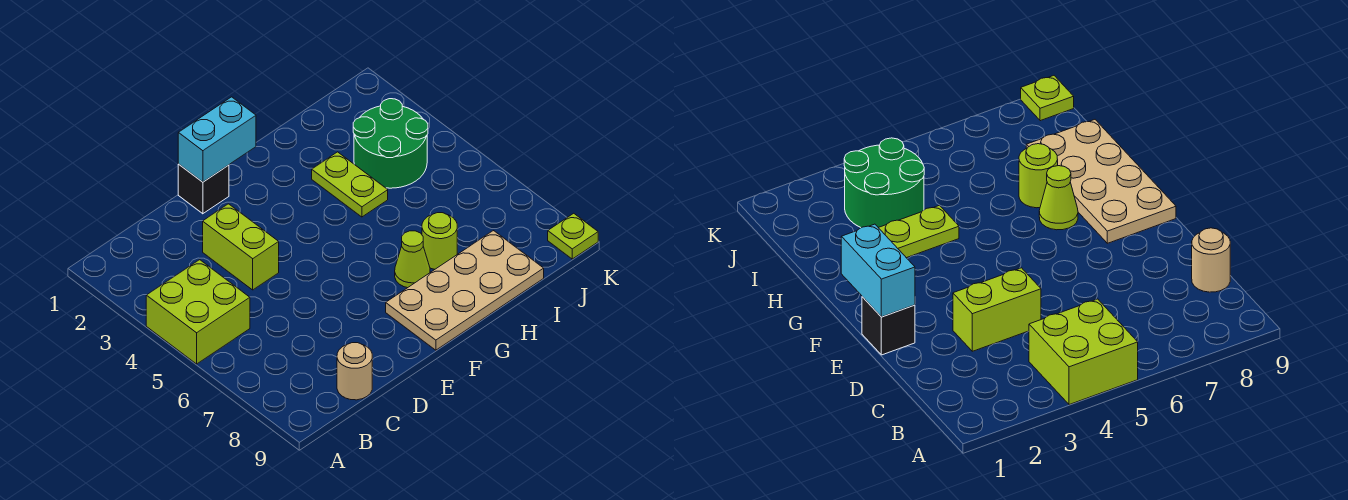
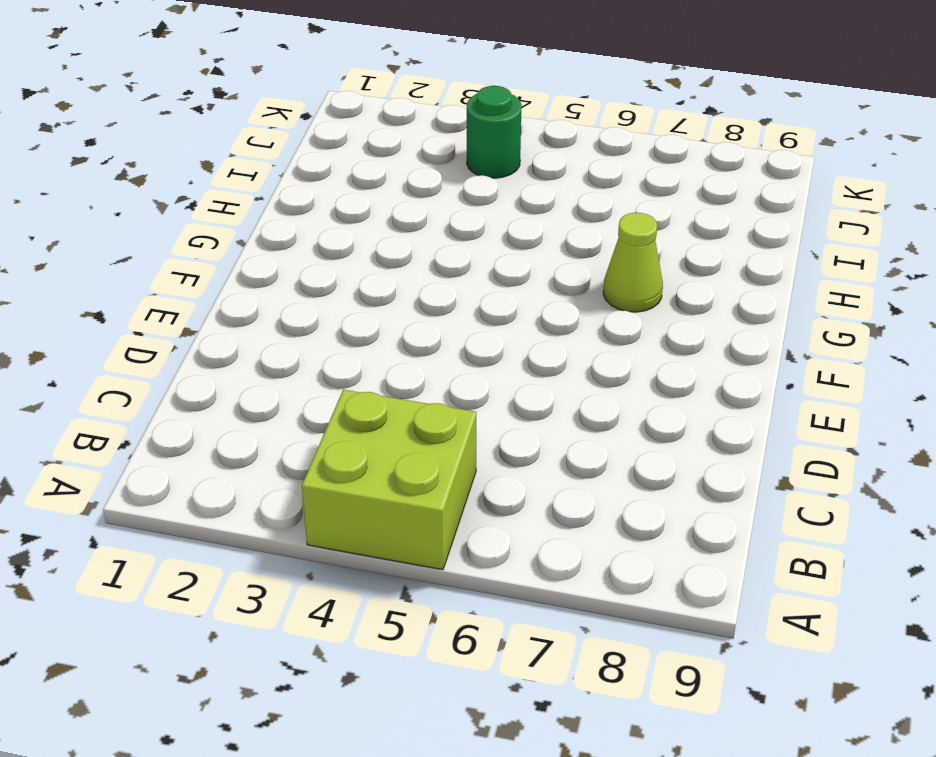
green round brick J4 level 1 -> green round brick I3:J4 level 1
none -> tan round brick C9 level 1
none -> lime brick D3:D4 level 1

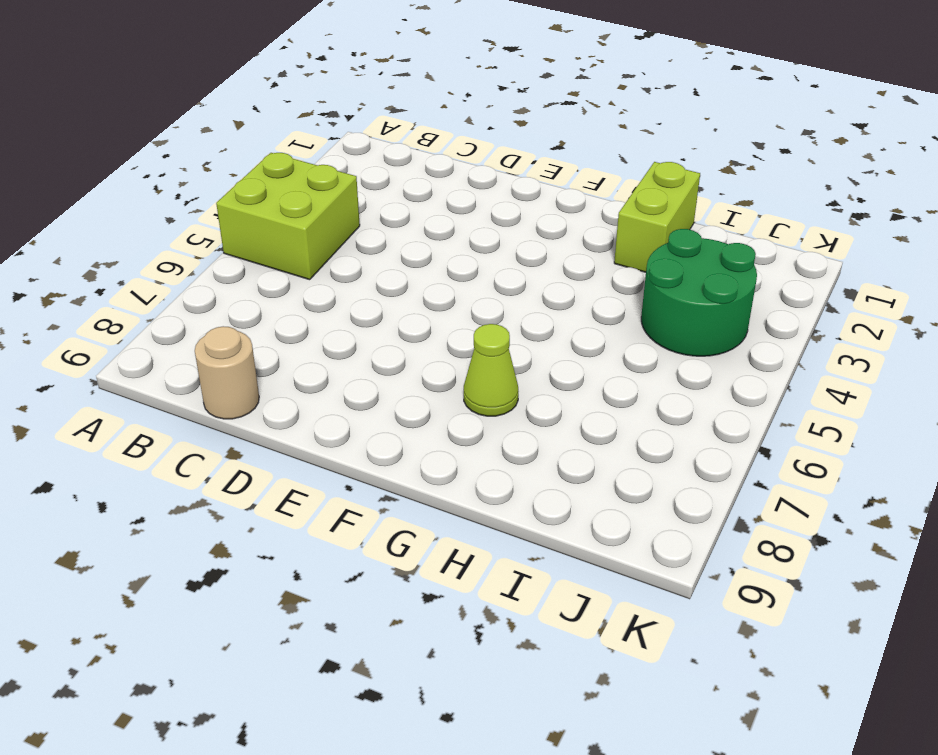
lime brick H1:H2 level 1 -> lime brick D3:D4 level 1
none -> black brick E1 level 1
none -> tan plate F8:I9 level 1

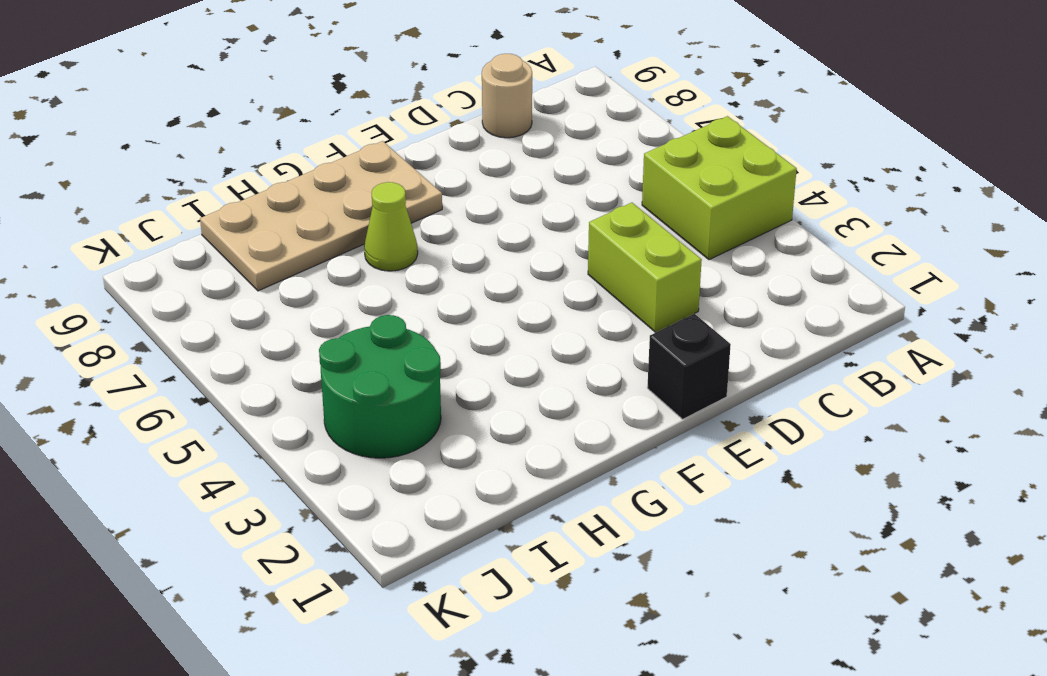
none -> lime plate H3:H4 level 1
none -> lime round brick H7 level 1

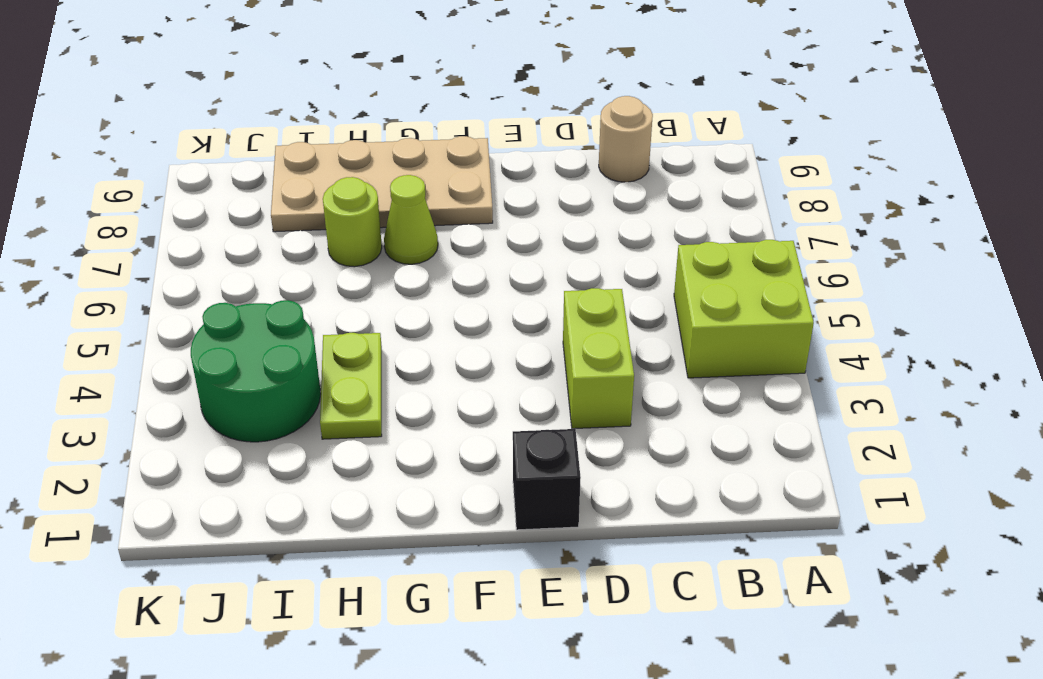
none -> lime plate K9 level 1
none -> cyan brick E1:F1 level 2

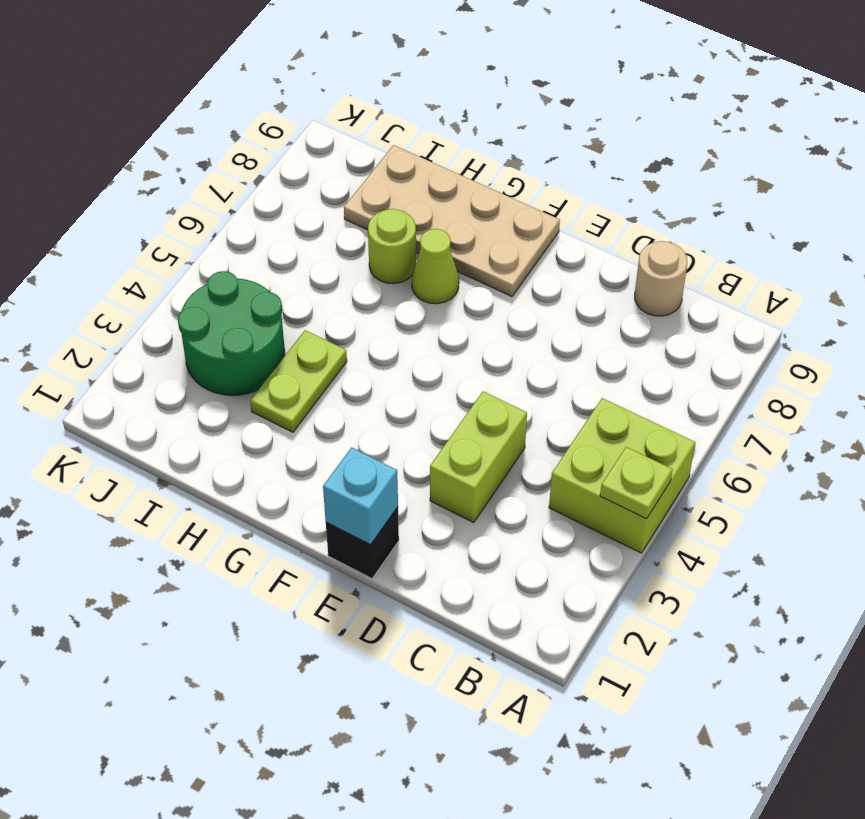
lime plate A4 level 2 -> lime plate K9 level 1
cyan brick E1 level 2 -> cyan brick E1:F1 level 2

